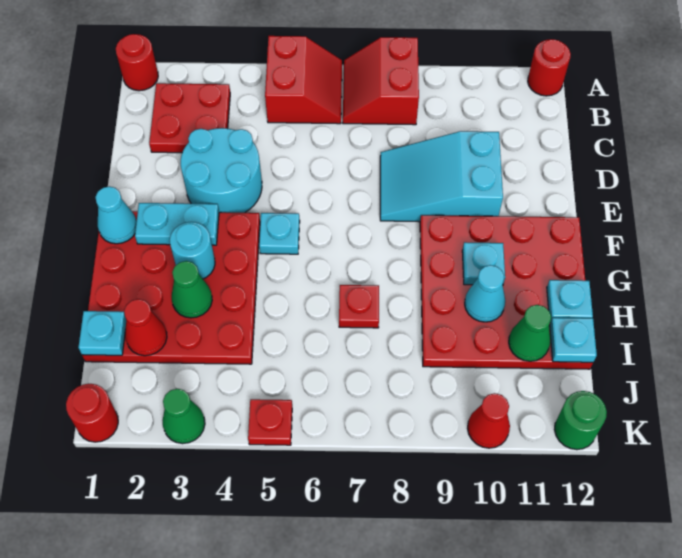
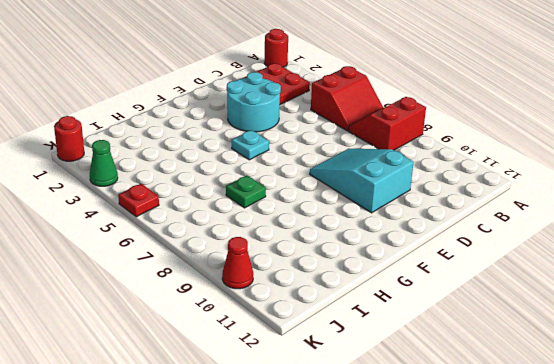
green plate H7 level 1 -> red plate H7 level 1
none -> red round brick A12 level 1
none -> red plate F1:I4 level 1
none -> red plate F9:I12 level 1

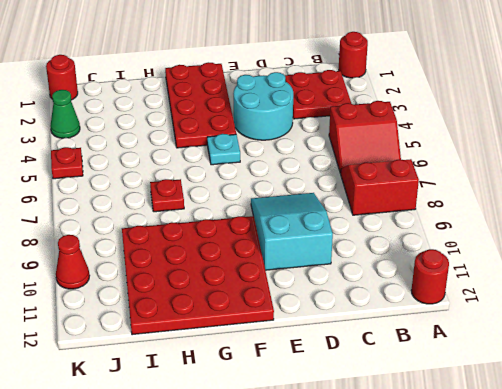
red plate F1:G4 level 1 -> red plate F1:I4 level 1
none -> green round brick K12 level 1
none -> cyan cone F1 level 2
none -> cyan plate F2:F3 level 2

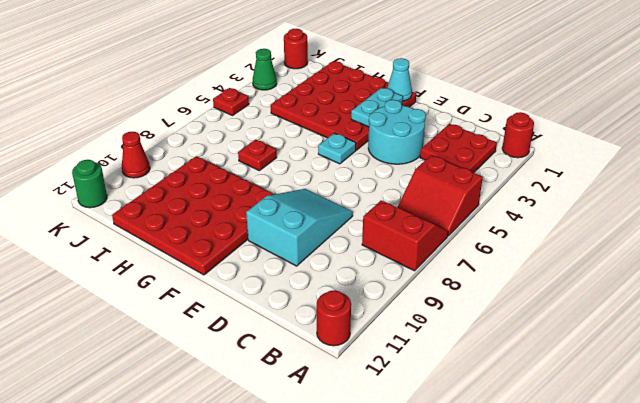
none -> cyan round brick G3 level 2
none -> cyan plate G10 level 2
none -> green cone H3 level 2

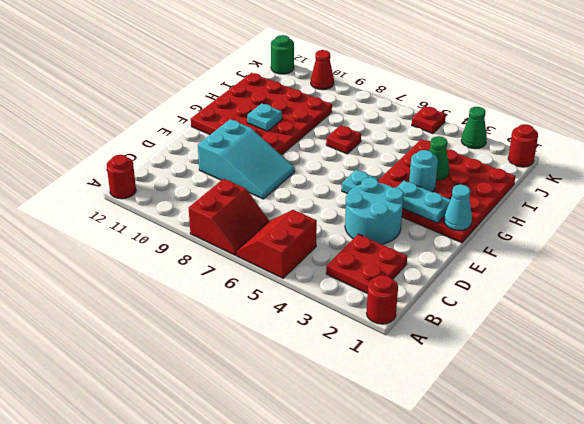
none -> cyan cone H10 level 2
none -> cyan plate H12 level 2
none -> cyan plate I1 level 2

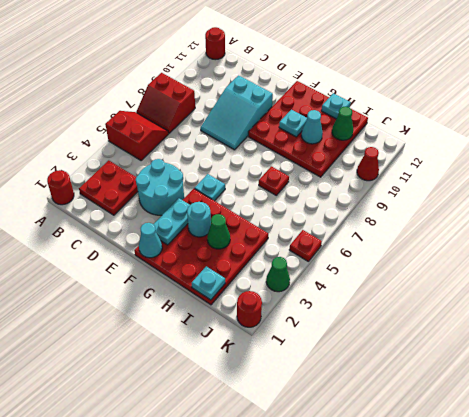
none -> green round brick K12 level 1
none -> red cone I2 level 2
none -> cyan plate I12 level 2

